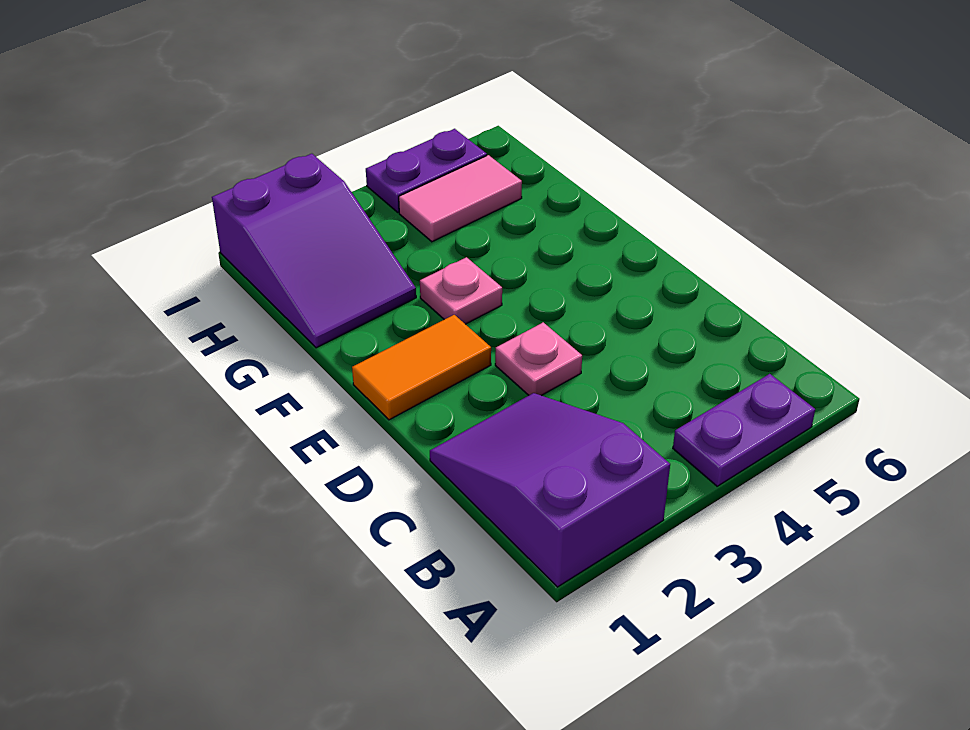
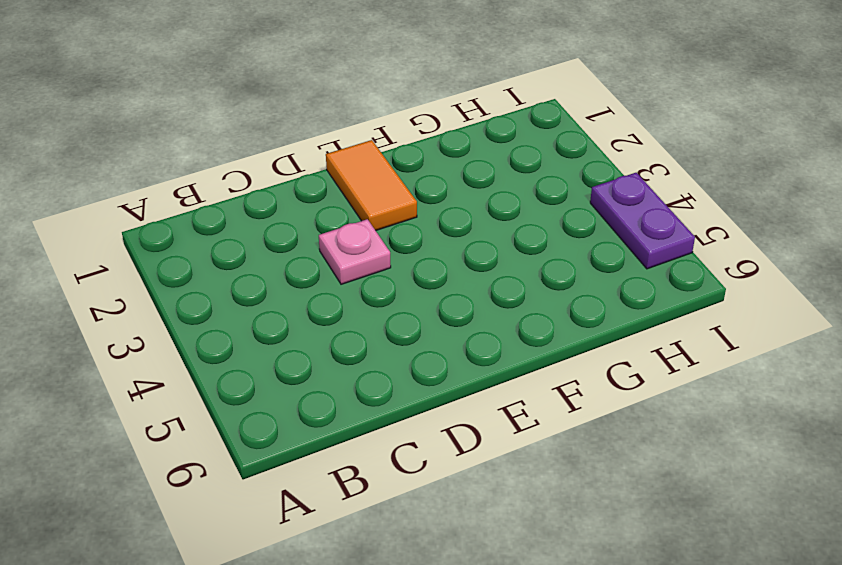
none -> purple slope A1:C2 level 1 top A
none -> purple plate A4:A5 level 1

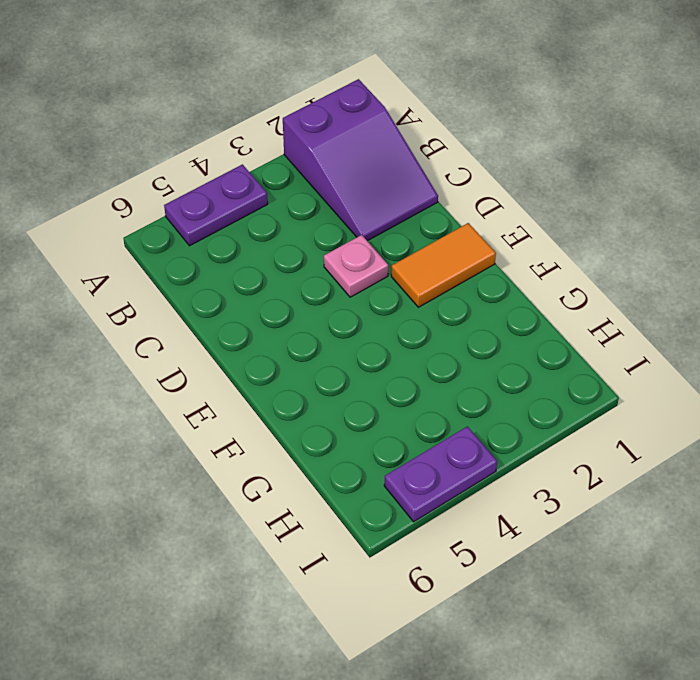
none -> pink plate F3 level 1
none -> purple slope G1:I2 level 1 top I

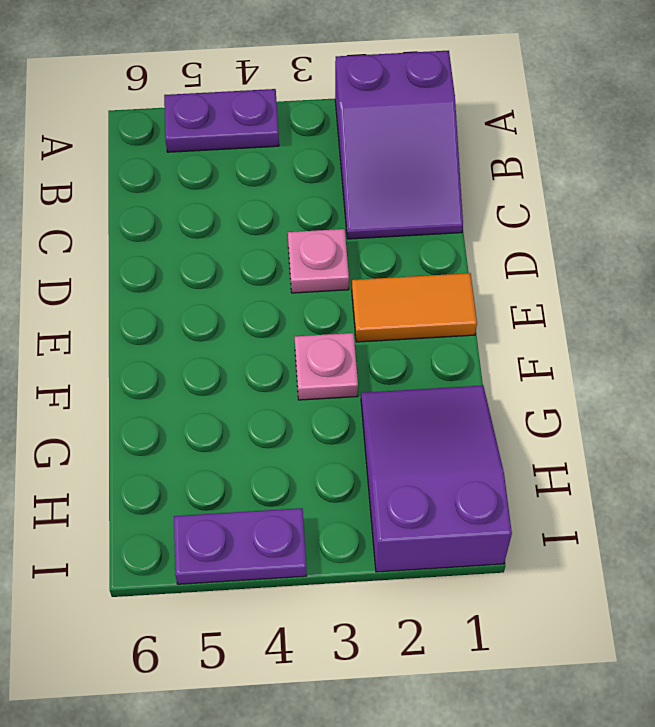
none -> pink tile H4:H5 level 1

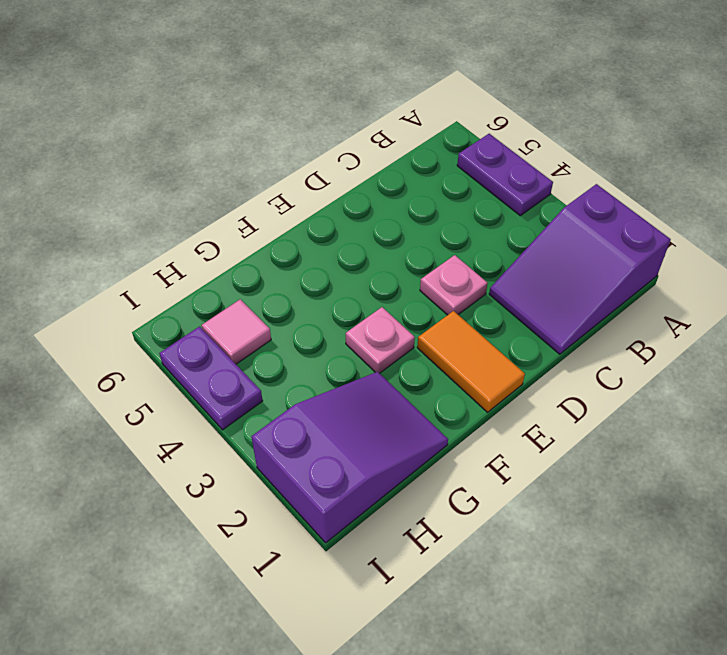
pink tile H5 level 1 -> pink tile H4:H5 level 1

